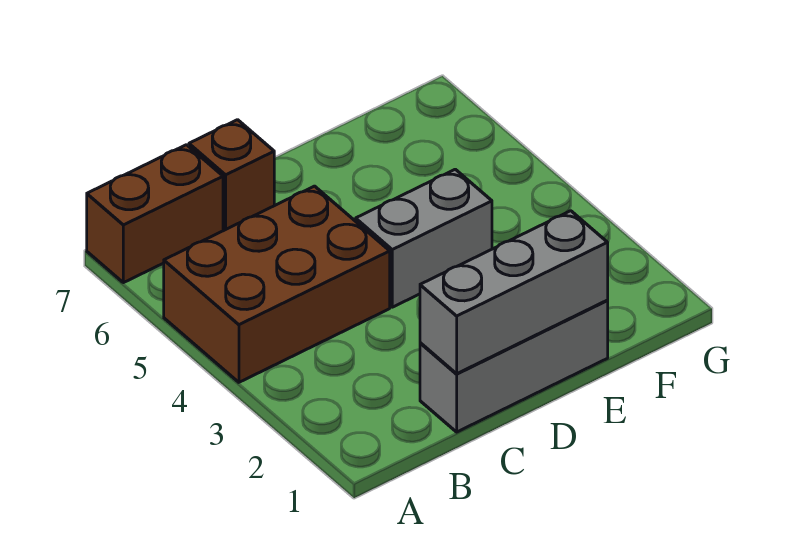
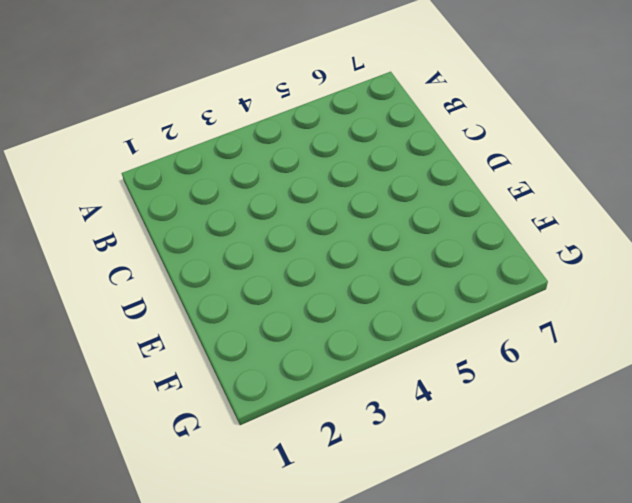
none -> brown brick A4:C5 level 1
none -> brown brick A7:B7 level 1

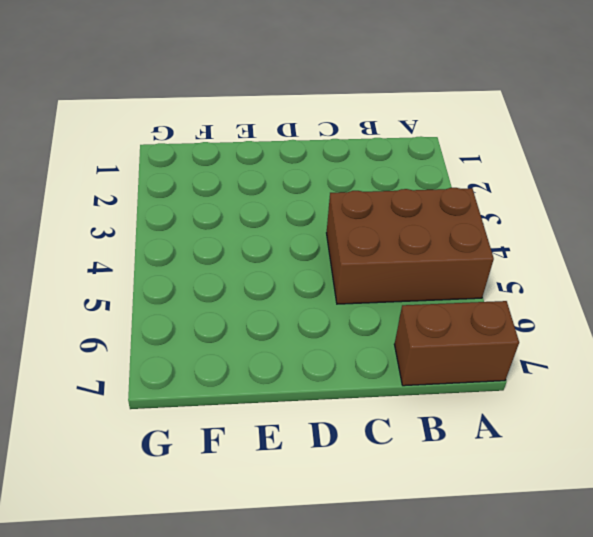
none -> grey brick C1:E1 level 1
none -> brown brick C7 level 1

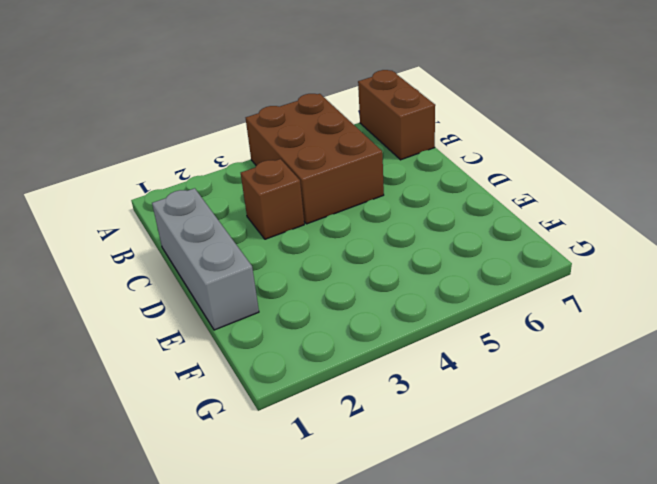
brown brick C3 level 1 -> brown brick C7 level 1
none -> grey brick D4:E4 level 1
none -> grey brick C1:E1 level 2

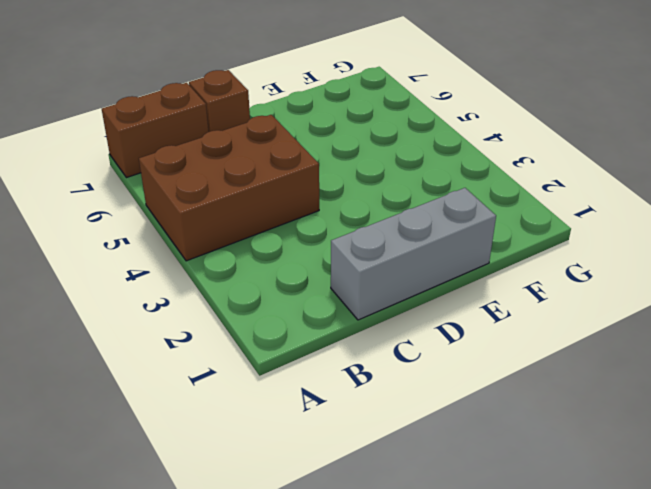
none -> grey brick D4:E4 level 1
none -> grey brick C1:E1 level 2

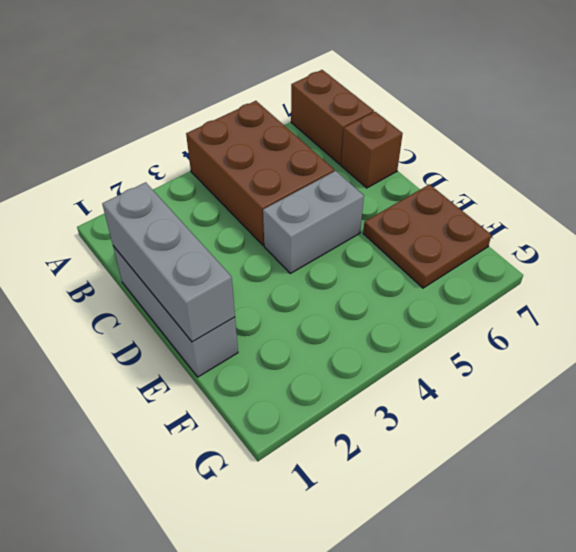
grey brick D4:D5 level 1 -> grey brick D4:E4 level 1
brown plate E6:F7 level 1 -> none

